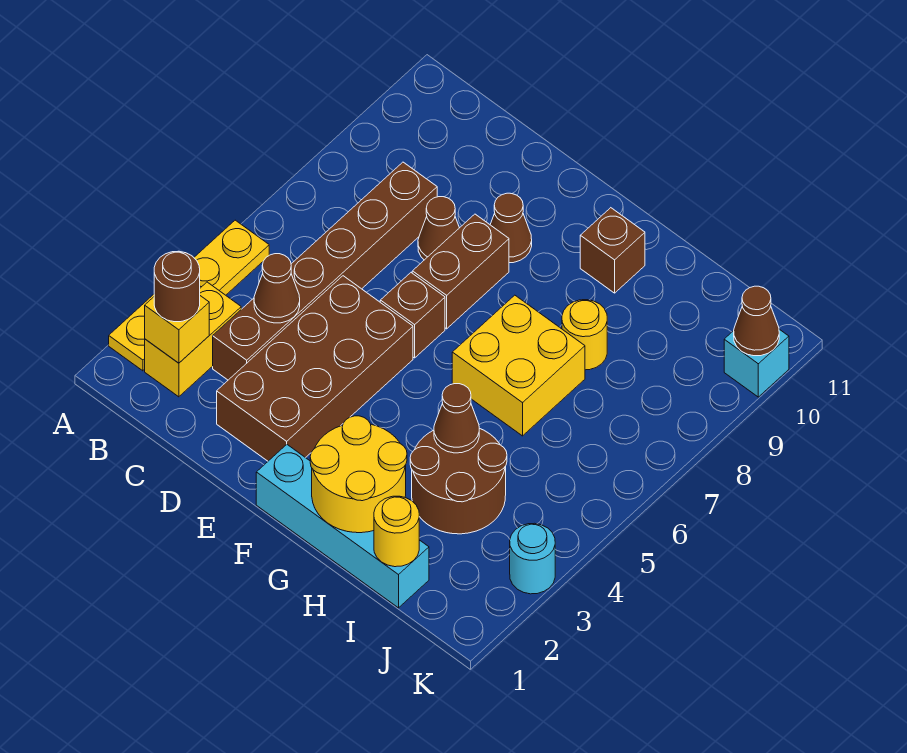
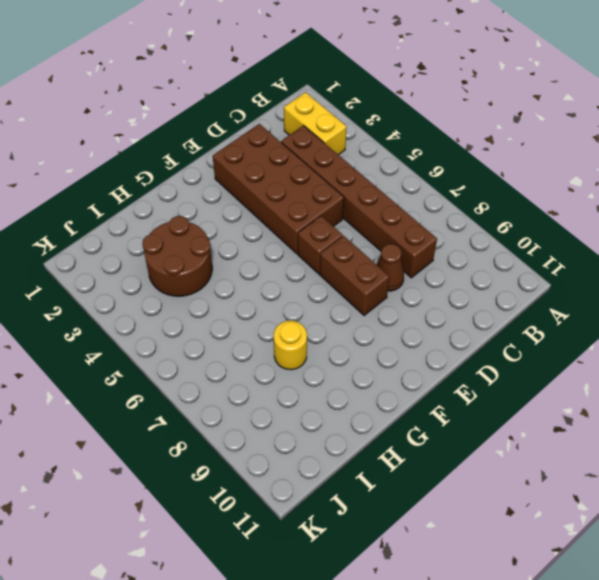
none -> yellow plate A2:A5 level 1
none -> brown cone E9 level 1
none -> cyan brick F1:I1 level 1

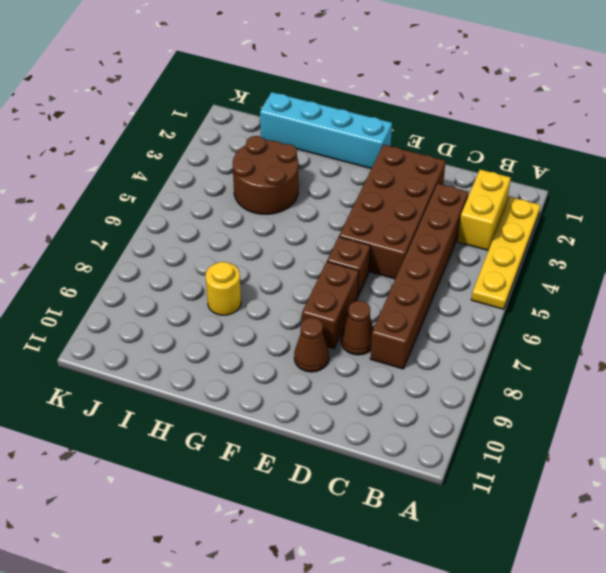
none -> yellow brick G6:H7 level 1
none -> brown brick G10 level 1
none -> cyan round brick K3 level 1

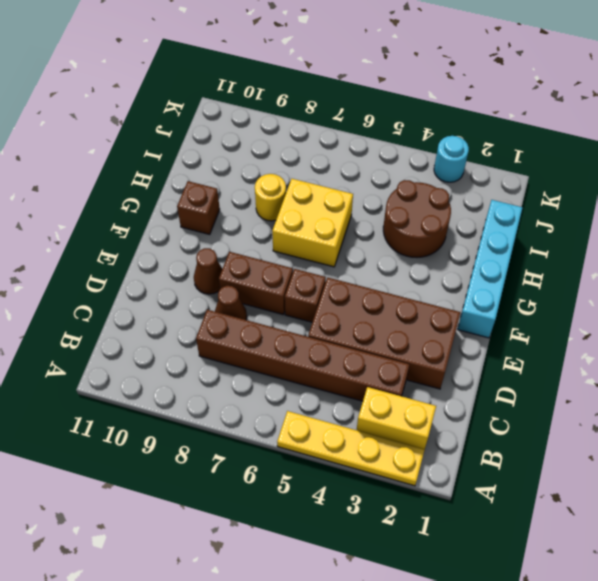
none -> cyan brick K10 level 1
none -> yellow brick B2 level 2
none -> brown cone C4 level 2

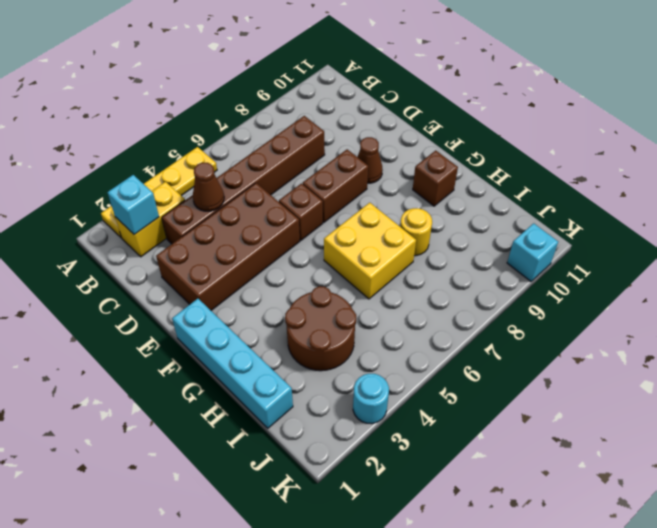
cyan brick B2 level 2 -> yellow brick B2 level 2
none -> brown cone D8 level 1
none -> yellow round brick G1:H2 level 2
none -> brown cone H4 level 2

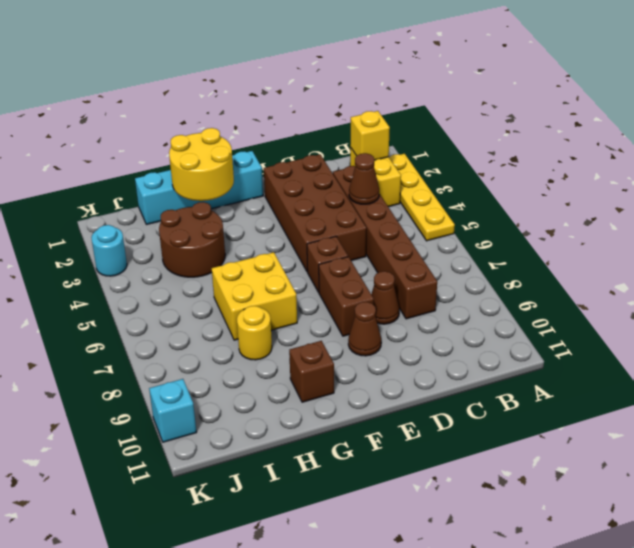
none -> brown cone H4 level 2
none -> yellow round brick I1 level 2
none -> brown cone K10 level 2

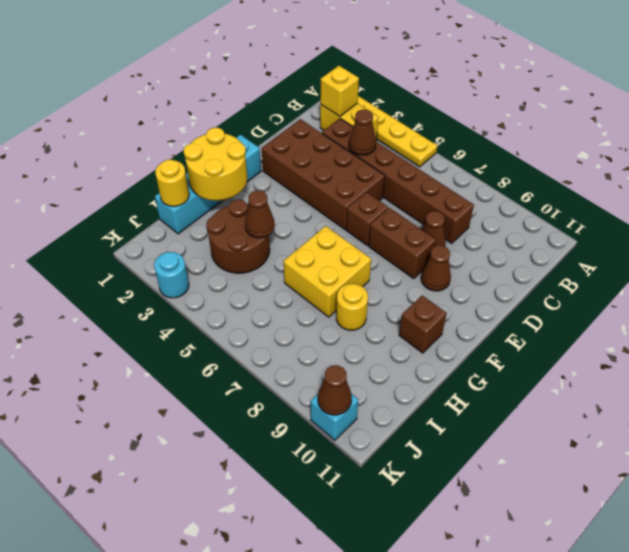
none -> brown round brick B2 level 3

